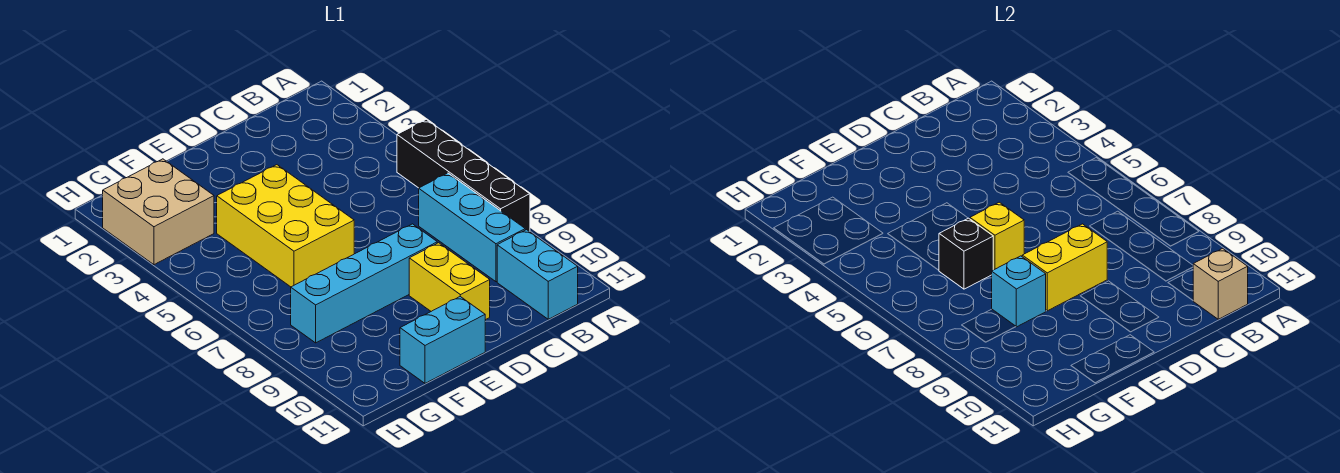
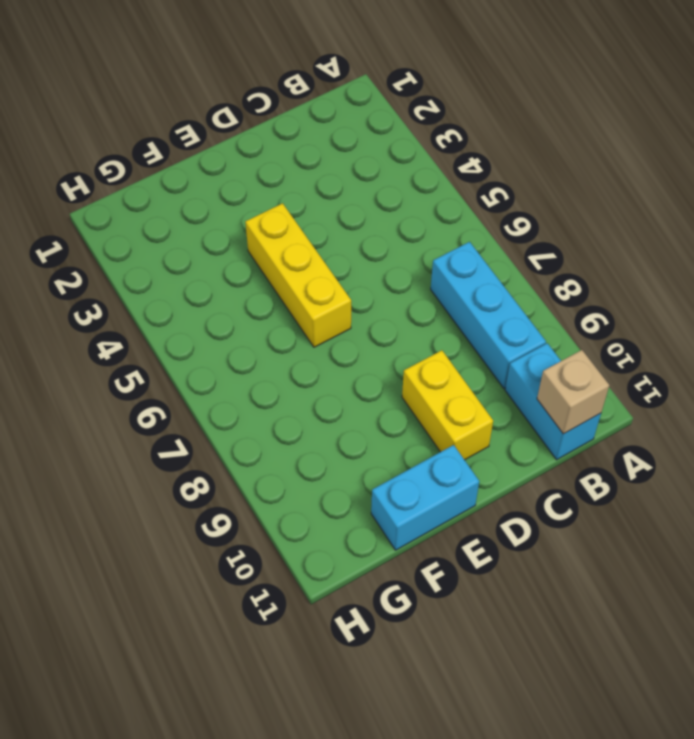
yellow brick E4:E6 level 1 -> yellow brick E4:F6 level 1
none -> black brick A5:A8 level 1
none -> cyan brick D8:G8 level 1
none -> tan brick G2:H3 level 1

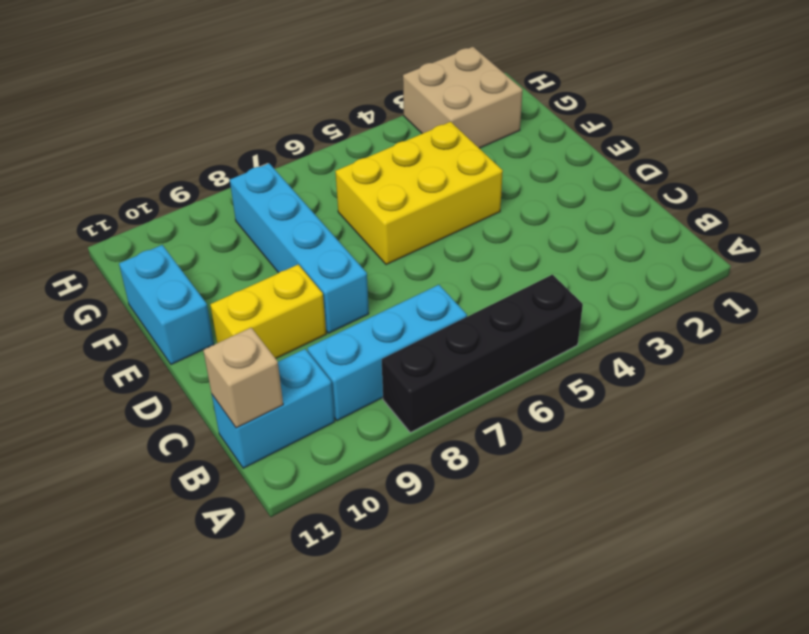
none -> yellow brick D8:E8 level 2
none -> yellow brick E6 level 2
none -> black brick F6 level 2

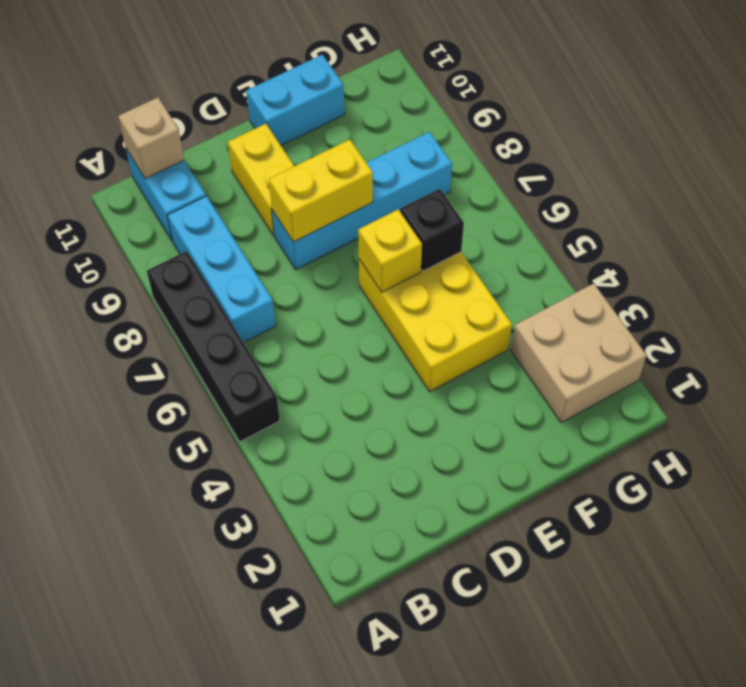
none -> cyan brick F8 level 2

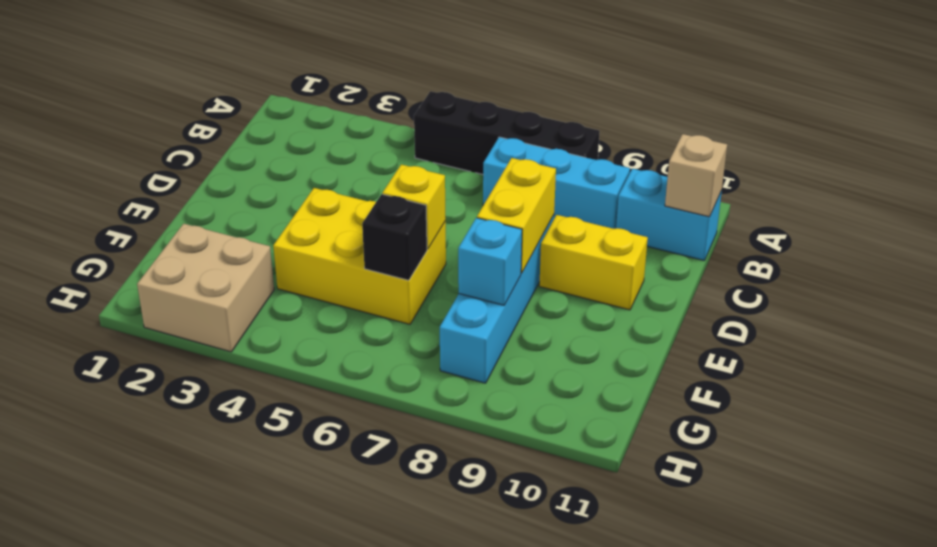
none -> cyan brick E11:F11 level 1

